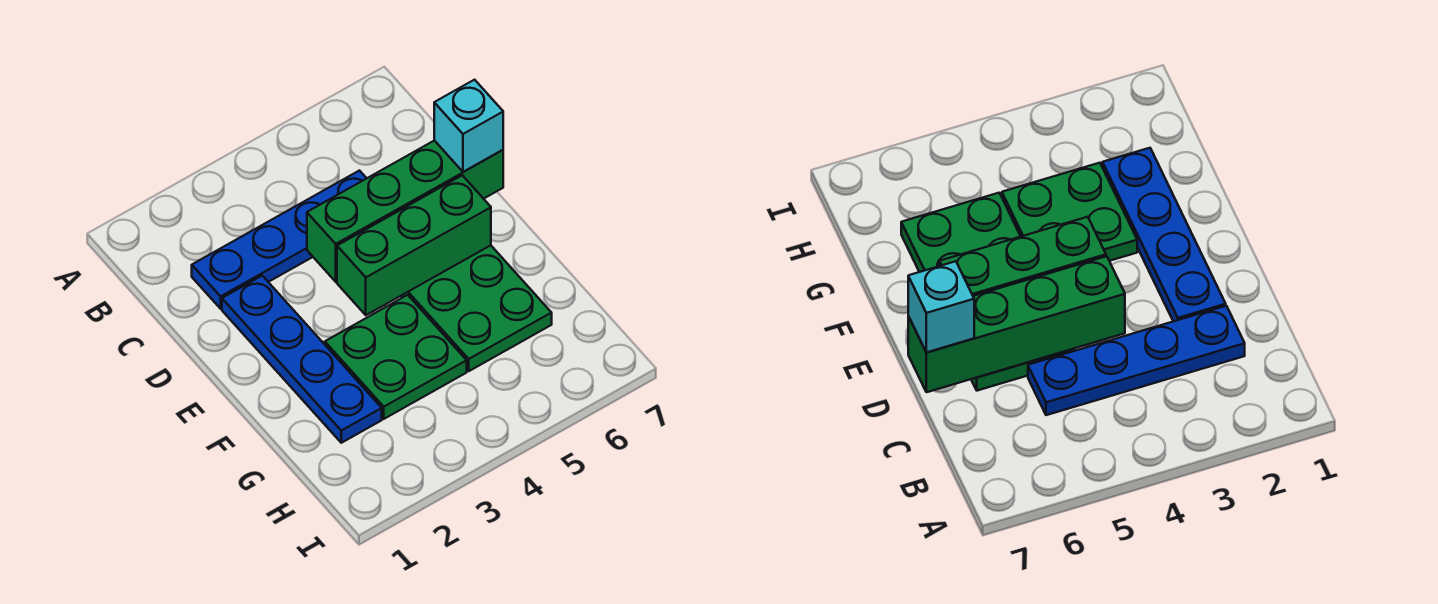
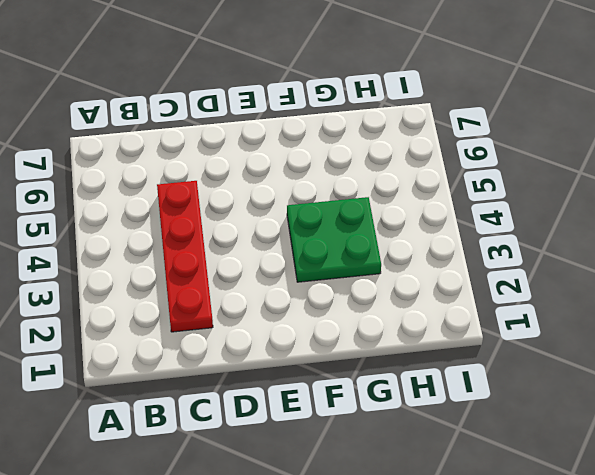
red plate C2:C5 level 1 -> blue plate C2:C5 level 1
none -> blue plate D2:G2 level 1
none -> green plate D5:G6 level 1

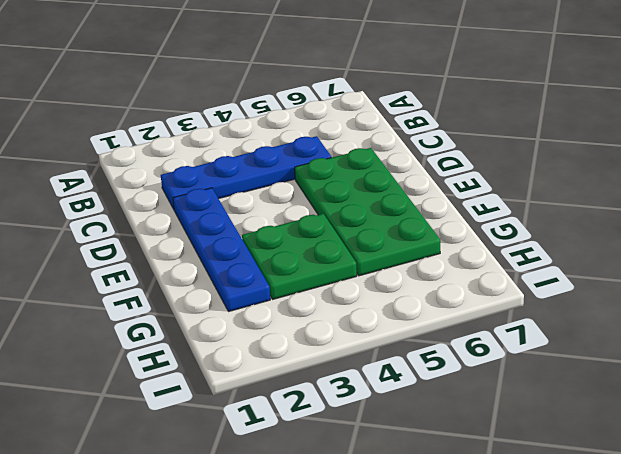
none -> green brick D4:D7 level 2
none -> green brick E4:E6 level 2

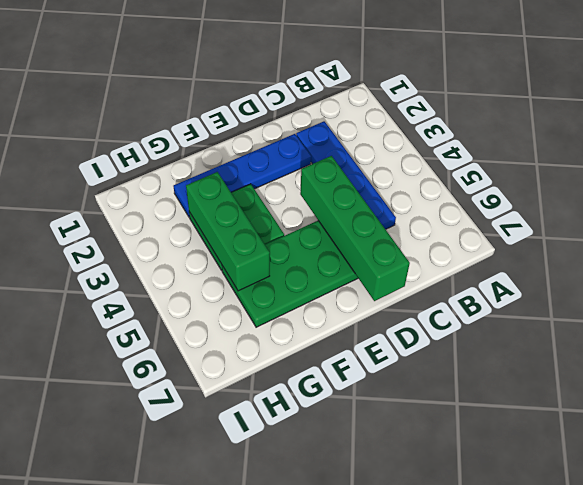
green brick G3:G5 level 2 -> green brick E4:E6 level 2
none -> cyan brick D7 level 3

